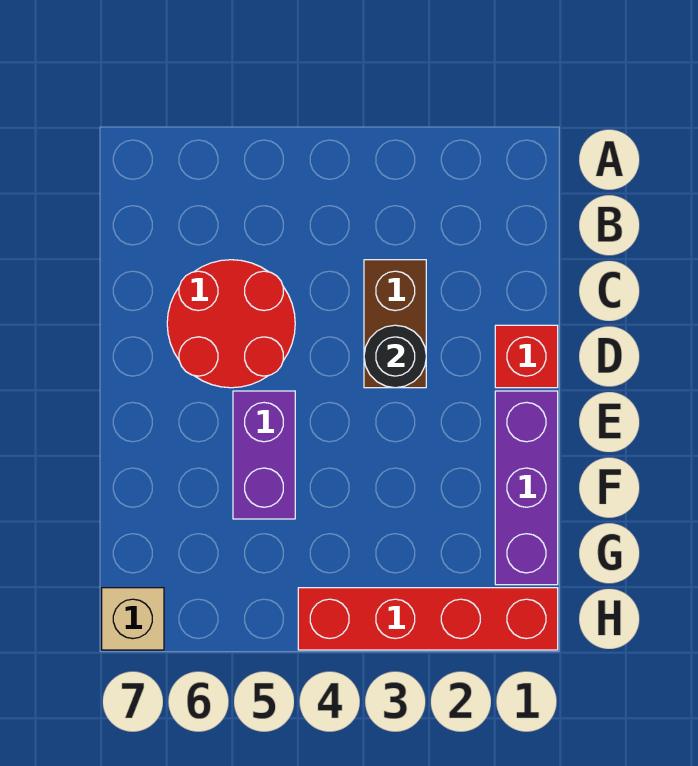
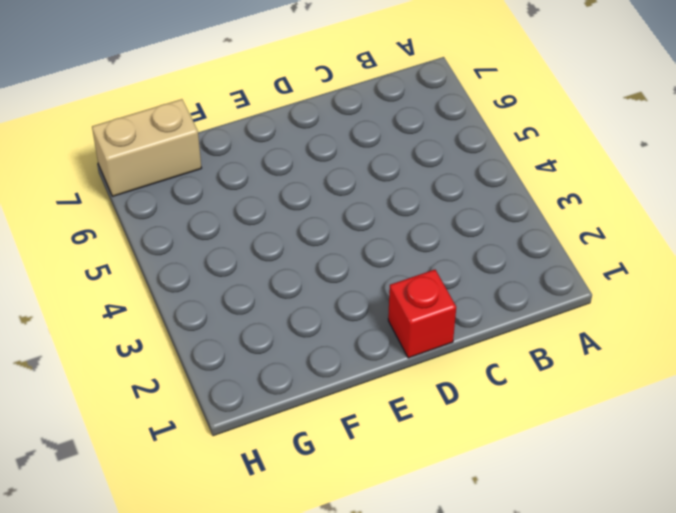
tan brick G7:H7 level 1 -> tan brick H7 level 1
none -> brown brick C3:D3 level 1
none -> red round brick C5:D6 level 1

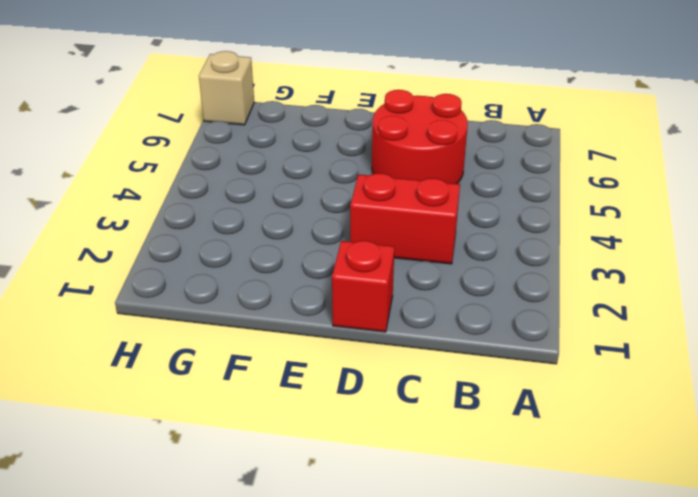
red brick C3:D3 level 1 -> brown brick C3:D3 level 1
none -> purple brick E1:G1 level 1
none -> purple brick E5:F5 level 1

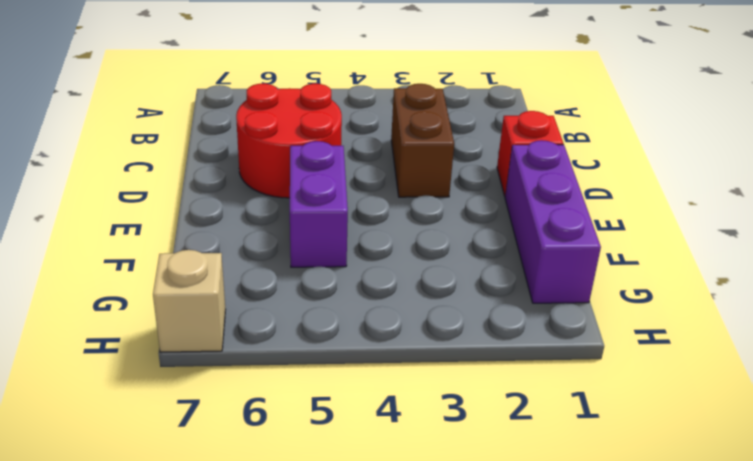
none -> red brick H1:H4 level 1
none -> black round brick D3 level 2

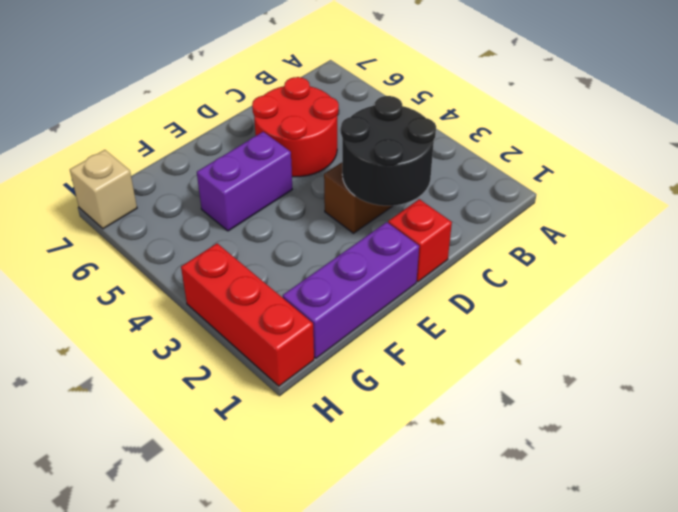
black round brick C2:D3 level 2 -> black round brick D3 level 2
red brick H1:H3 level 1 -> red brick H1:H4 level 1

